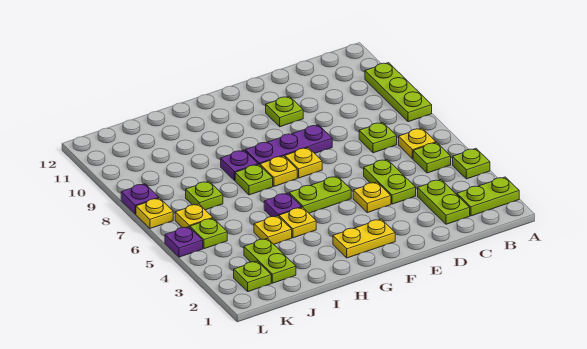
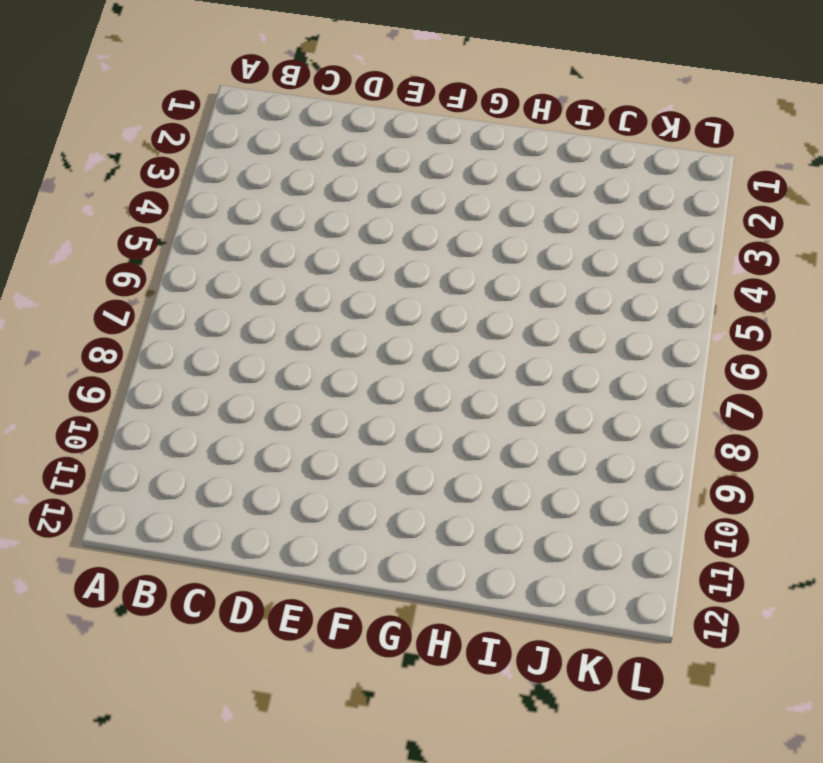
none -> lime plate A2:B2 level 1
none -> lime plate A4 level 1
none -> lime plate A8:A10 level 1

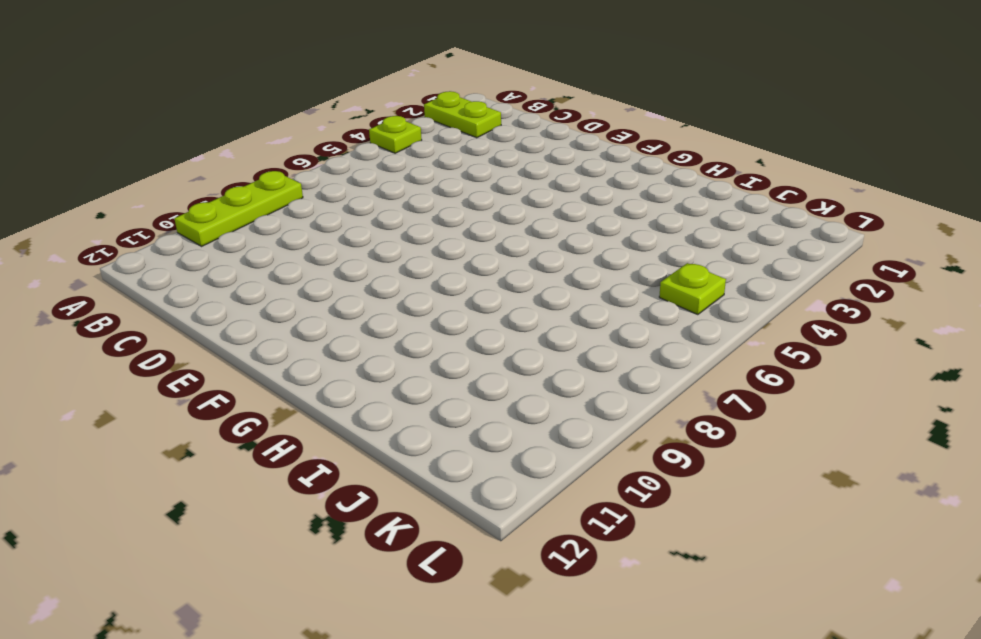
none -> lime plate B5 level 1
none -> yellow plate B6 level 1
none -> lime plate C2:C3 level 1

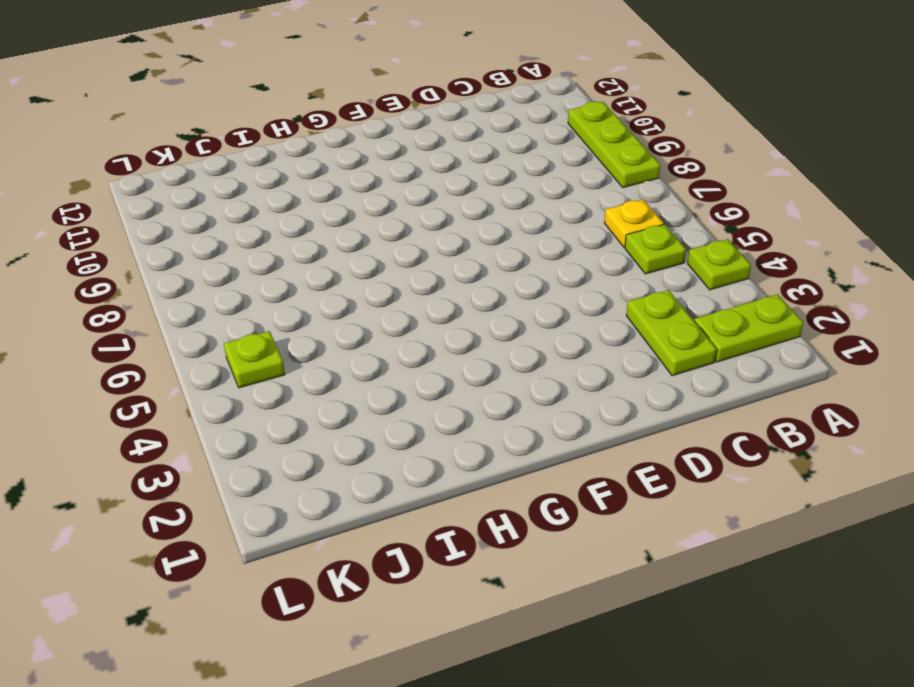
none -> lime plate C7 level 1
none -> lime plate D4:D5 level 1
none -> yellow plate E4 level 1

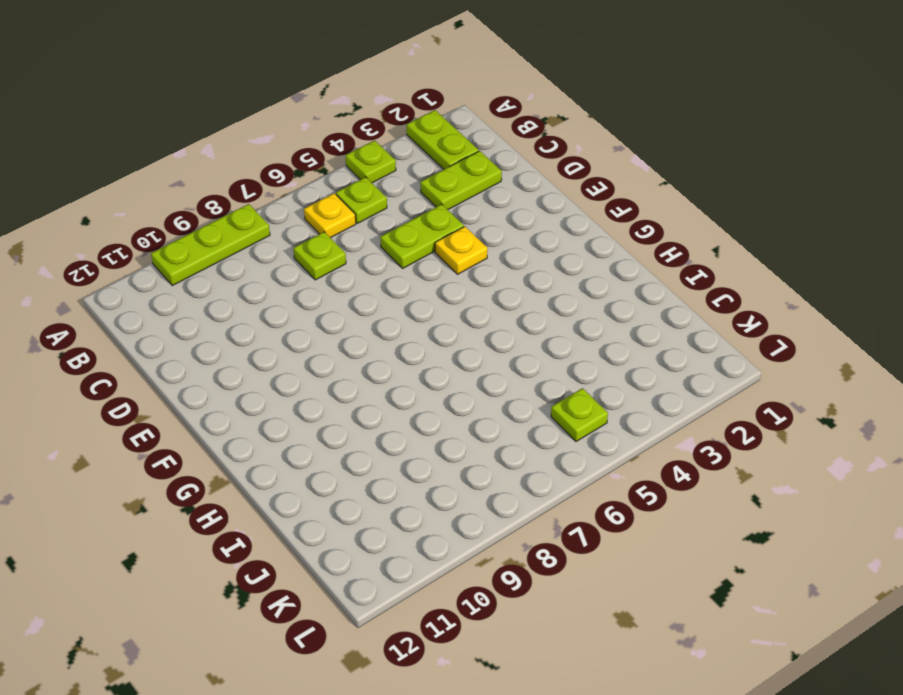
none -> purple plate E8:G8 level 1
none -> lime plate E10 level 1
none -> yellow plate F2:G2 level 1

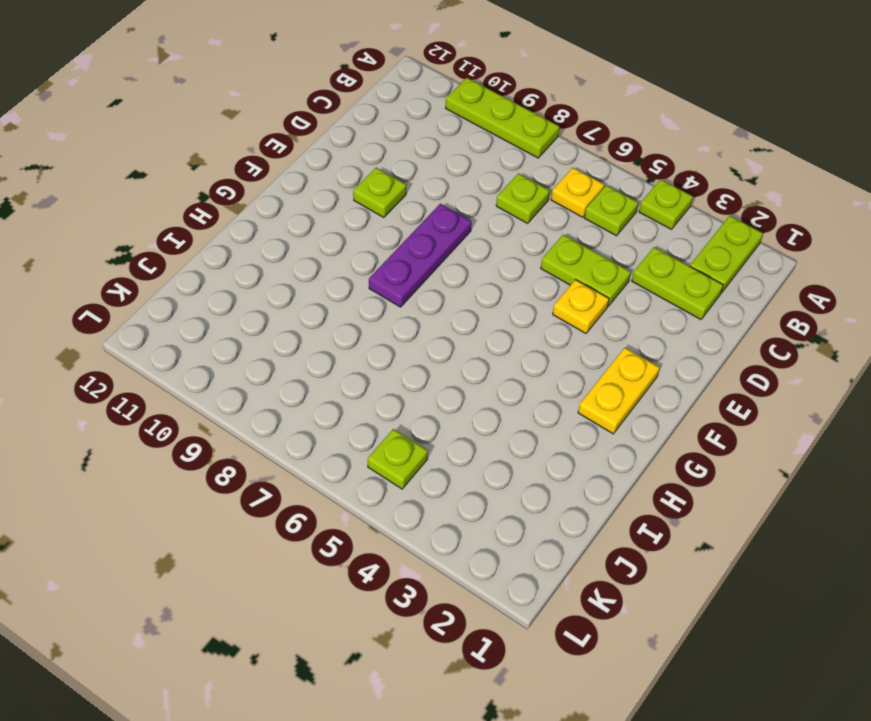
none -> lime plate F5:G5 level 1
none -> yellow plate F7 level 1
none -> yellow plate G7 level 1

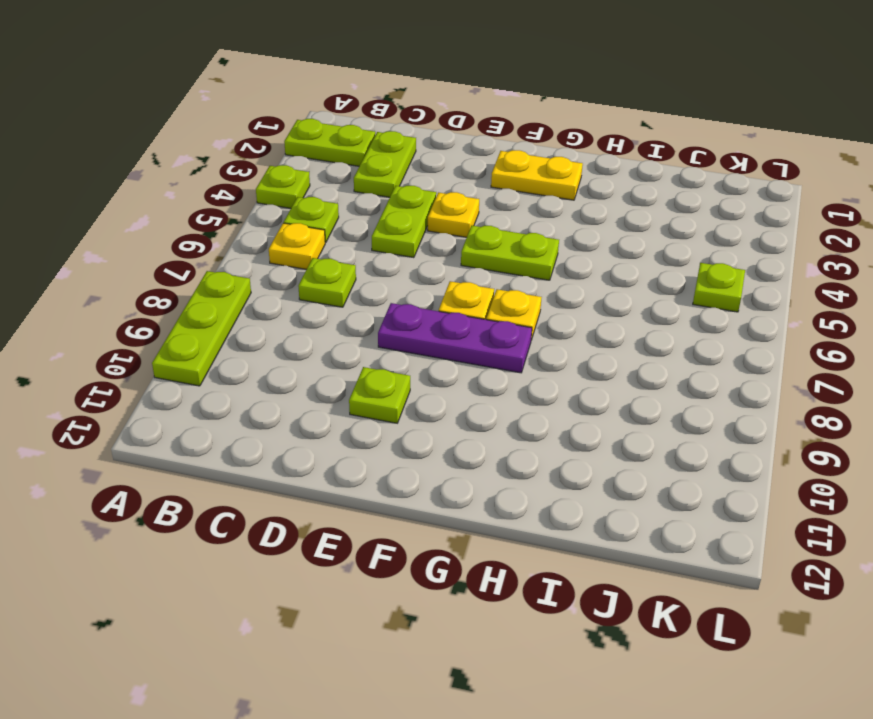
none -> yellow plate H4 level 1
none -> purple plate H5 level 1
none -> lime plate H7 level 1

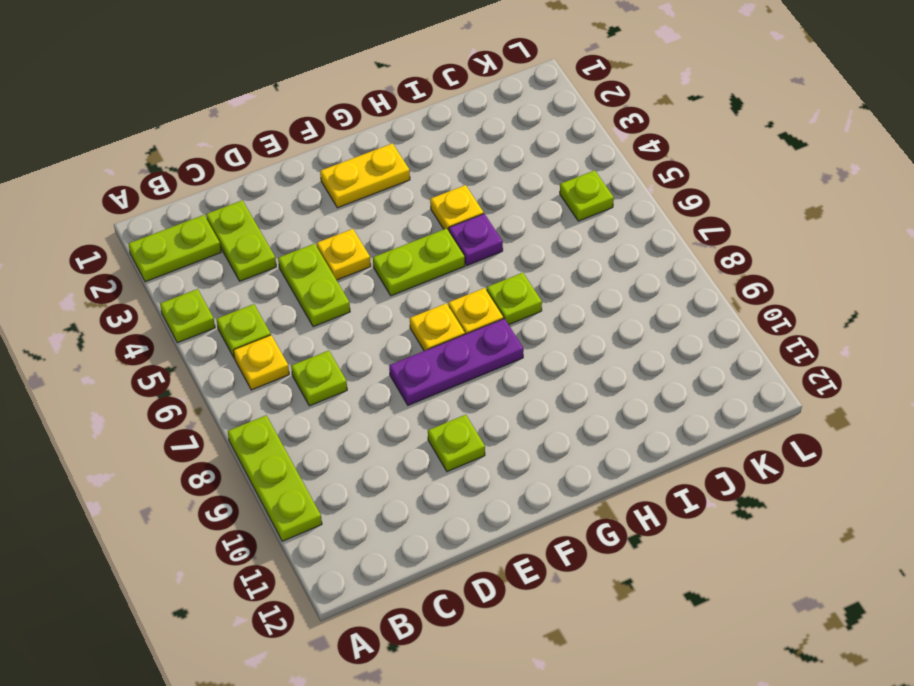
none -> purple plate H8 level 1
none -> yellow plate I4 level 1
none -> lime plate J2:J3 level 1

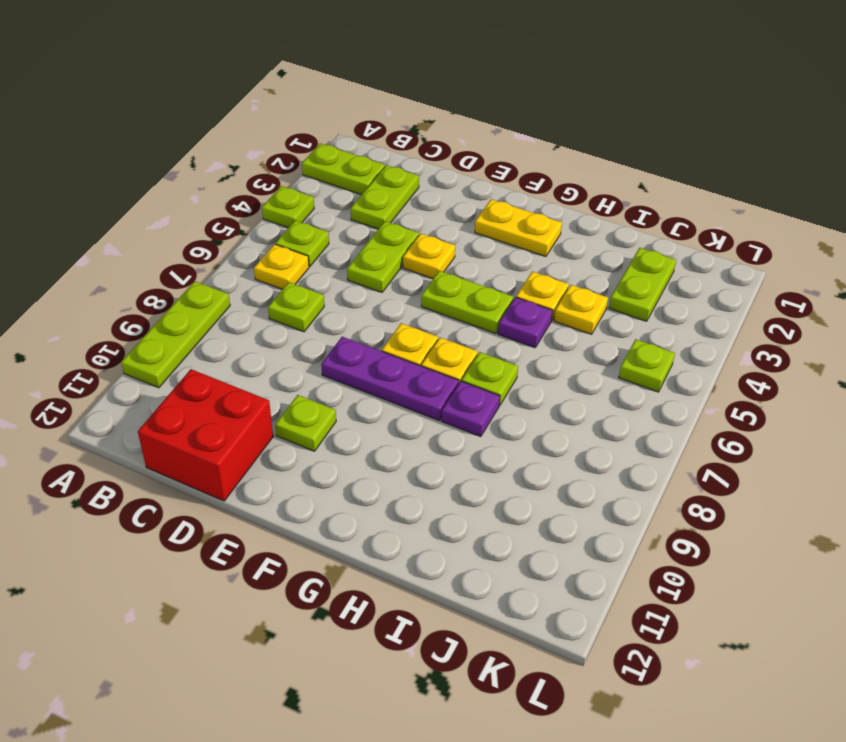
red brick C11:D12 level 1 -> none
none -> lime plate J7 level 1
none -> lime plate K2 level 1
none -> yellow plate K6 level 1

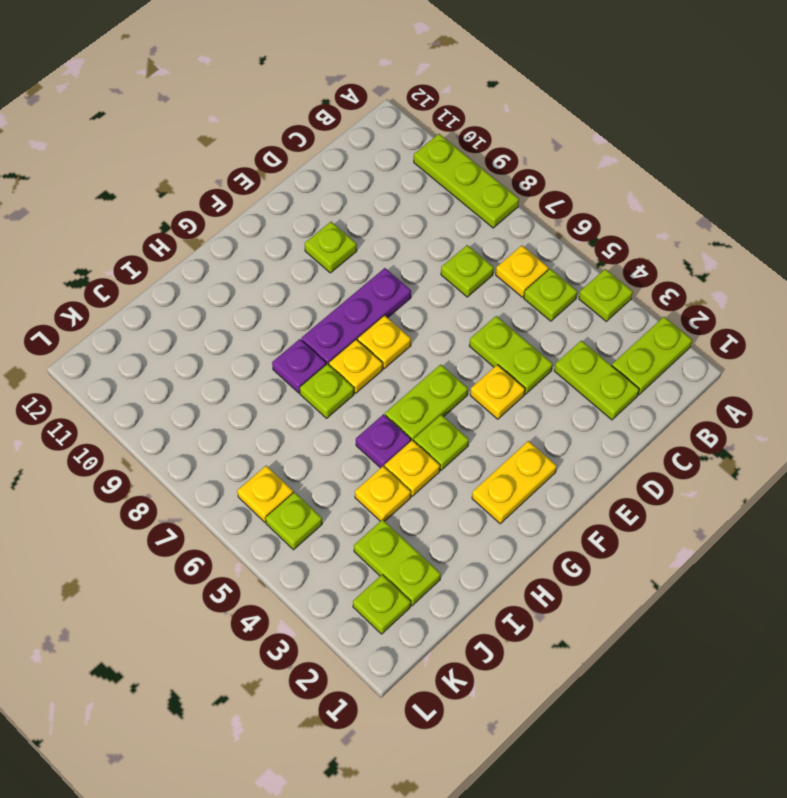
lime plate G4 level 1 -> lime plate J7 level 1
none -> purple plate L5 level 1
none -> yellow plate L7 level 1
none -> purple plate L8 level 1

